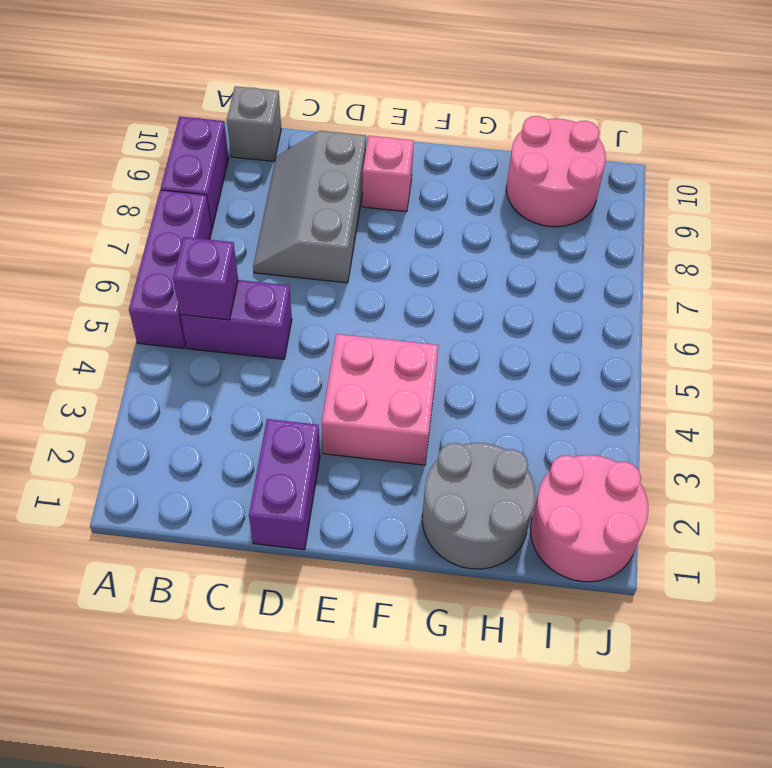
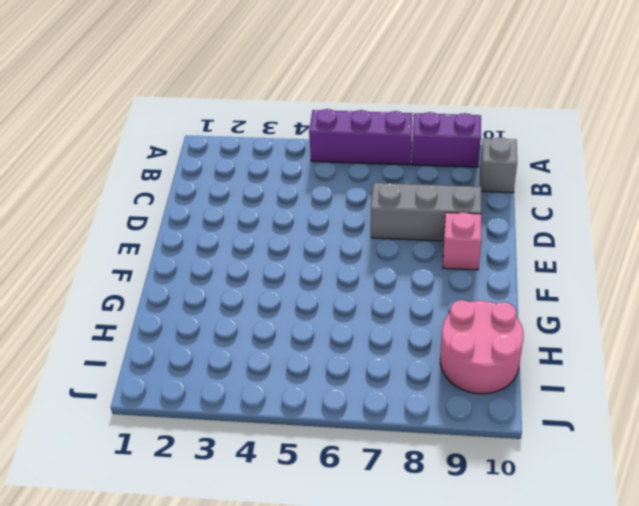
none -> purple brick B5:C5 level 1
none -> purple brick D1:D2 level 1
none -> pink brick E3:F4 level 1

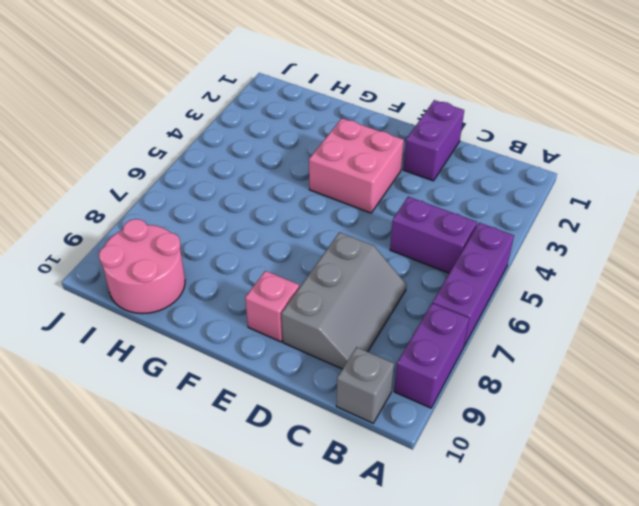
none -> grey round brick G1:H2 level 1
none -> pink round brick I1:J2 level 1
none -> purple brick B5 level 2

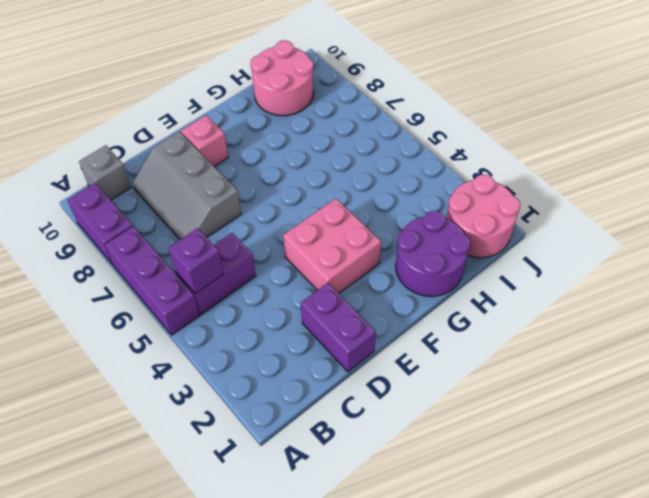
purple round brick G1:H2 level 1 -> grey round brick G1:H2 level 1

